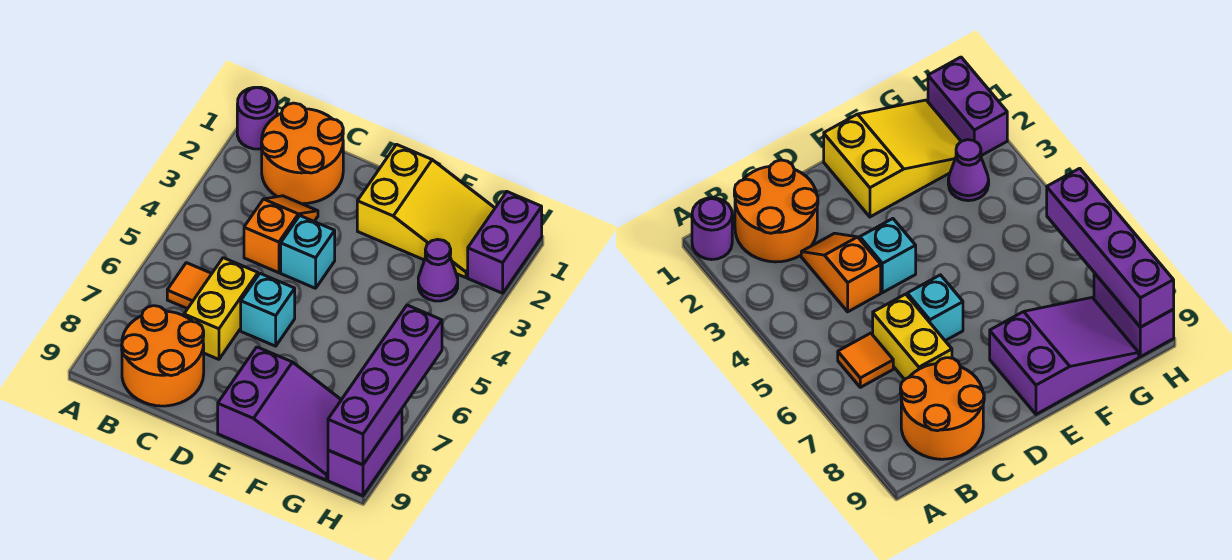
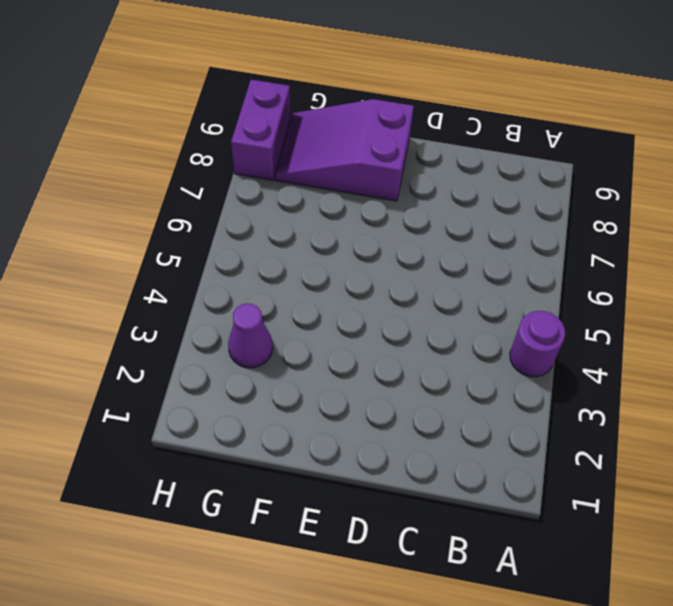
purple round brick A4 level 1 -> purple round brick A1 level 1
none -> orange round brick B1:C2 level 1
none -> orange tile B6 level 1
none -> orange round brick B8:C9 level 1

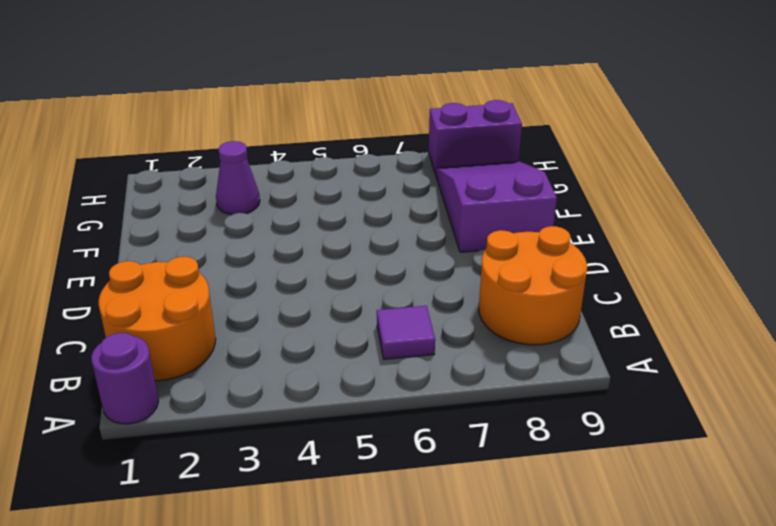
purple tile B6 level 1 -> orange tile B6 level 1
none -> orange slope C3:C4 level 1 top 4
none -> yellow brick C6:C7 level 1
none -> cyan brick D4 level 1

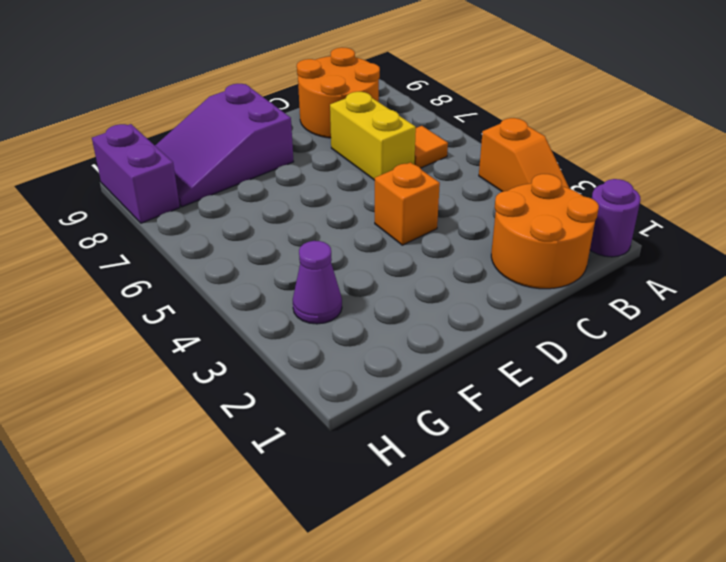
orange slope A3:A4 level 1 top 4 -> orange slope C3:C4 level 1 top 4
orange brick D4 level 1 -> cyan brick D4 level 1
none -> cyan brick D6 level 1
none -> yellow slope E1:G2 level 1 top E
none -> purple brick H1:H2 level 1

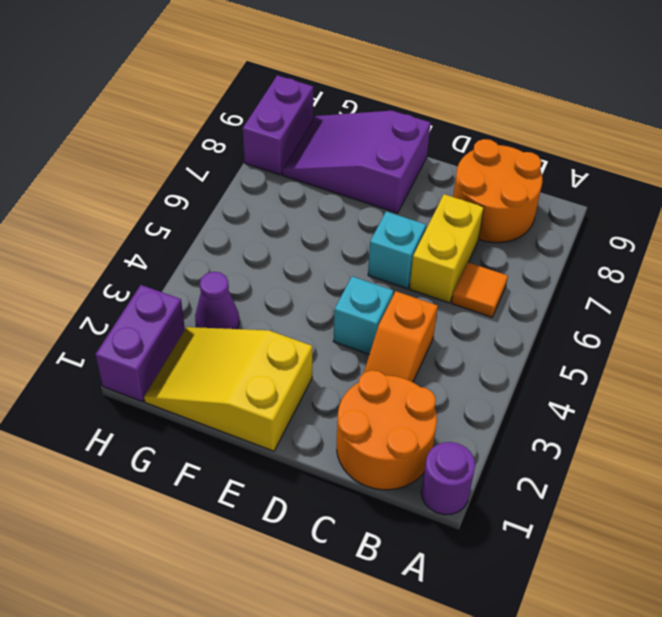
none -> purple brick H6:H9 level 2

